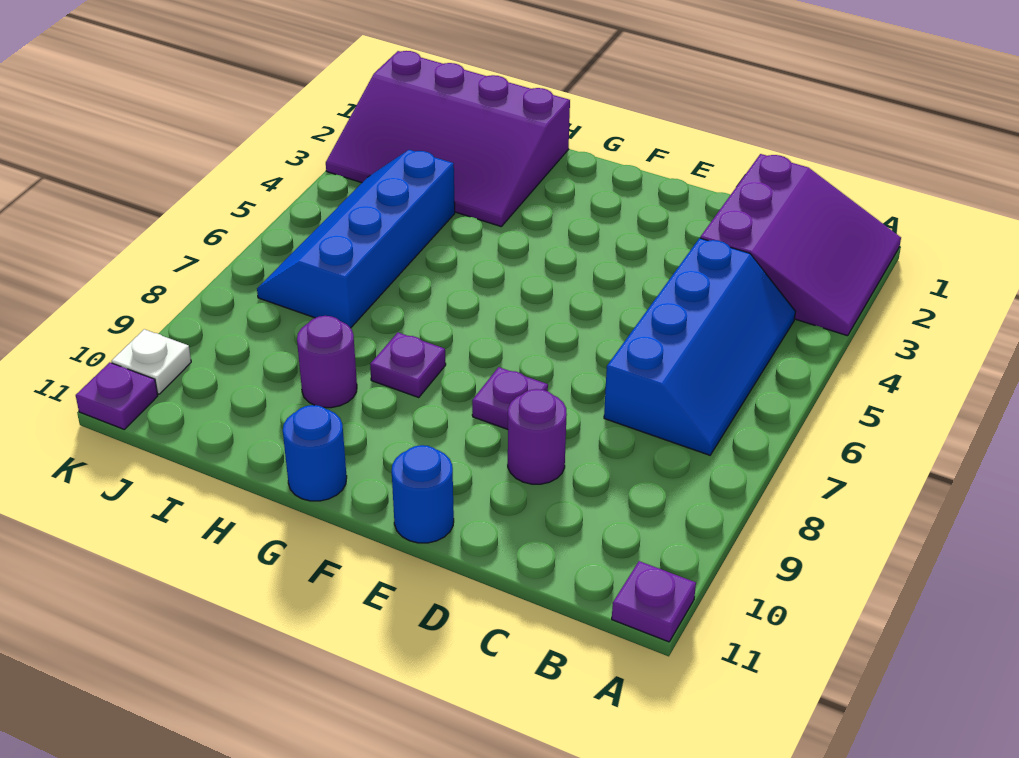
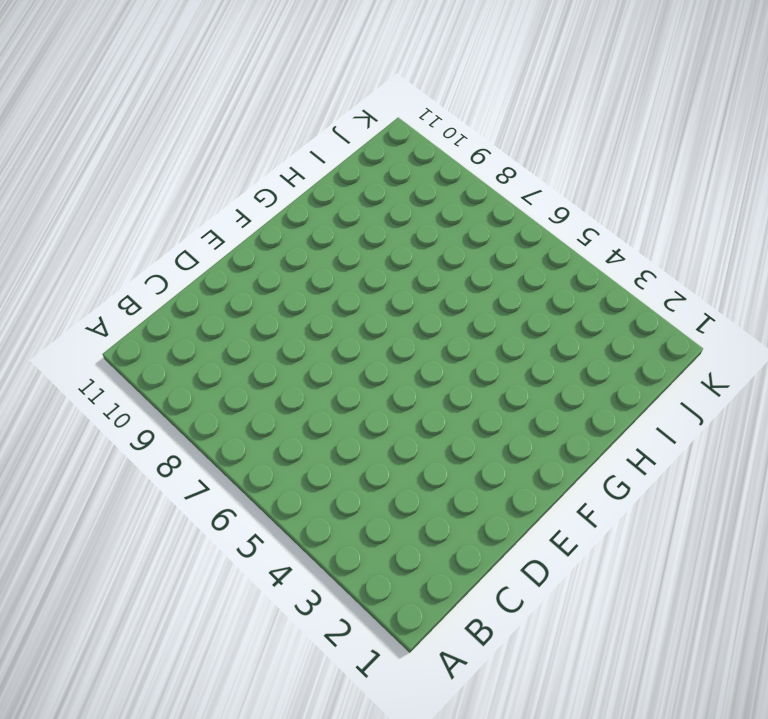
none -> purple slope A1:C3 level 1 top C
none -> purple plate A11 level 1
none -> blue slope B4:C7 level 1 top C

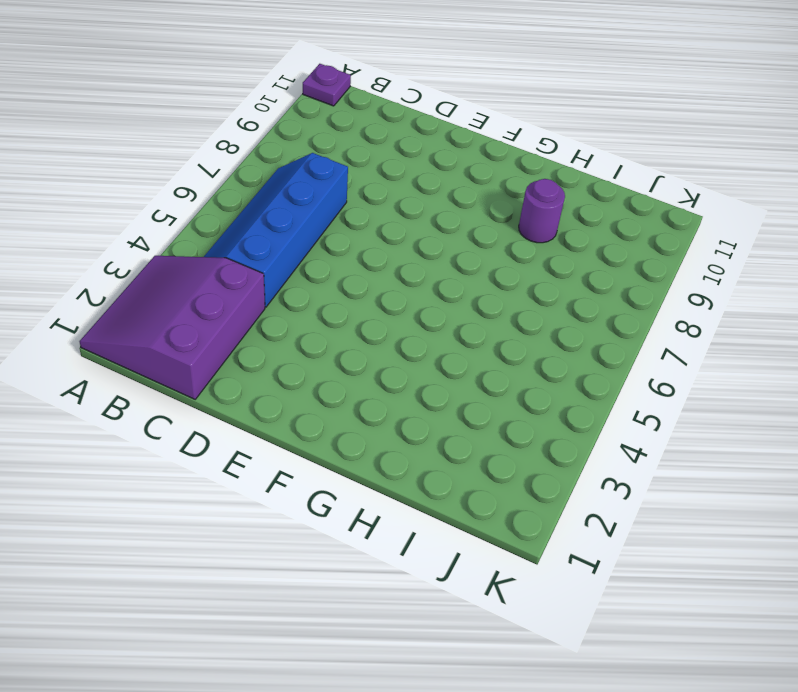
none -> purple round brick D9 level 1
none -> purple plate E8 level 1
none -> blue round brick E11 level 1

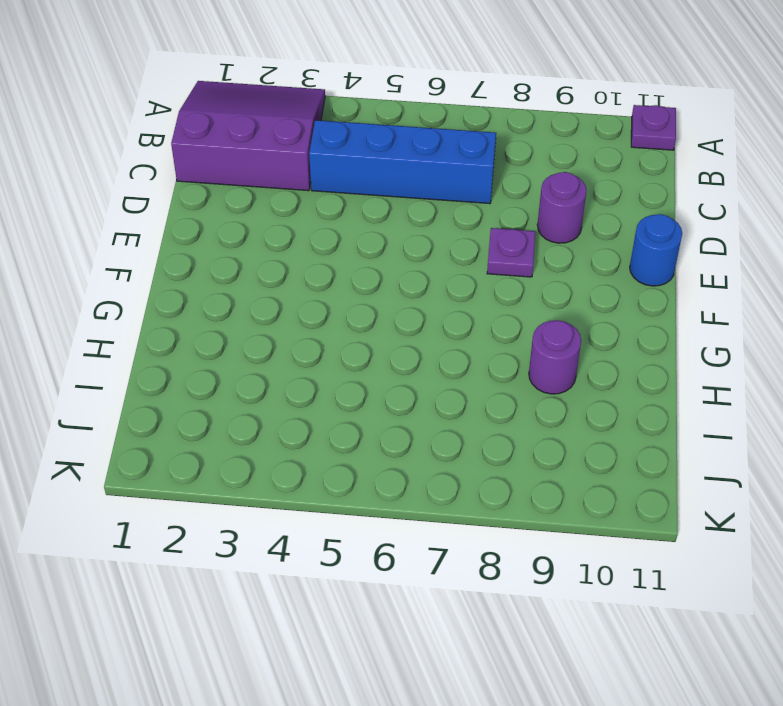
none -> purple plate G8 level 1
none -> blue round brick G11 level 1
none -> purple slope H1:K3 level 1 top 1

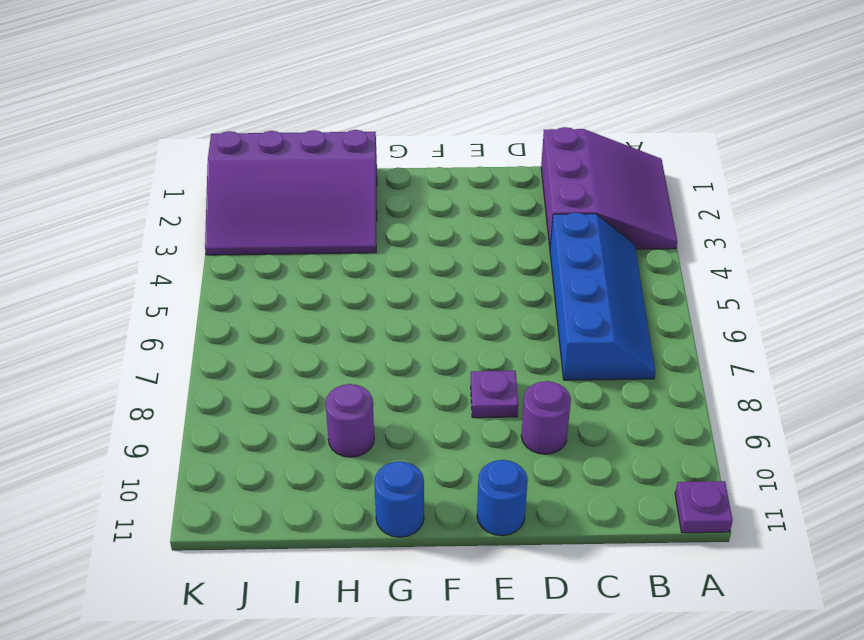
none -> purple plate G8 level 1
none -> blue slope I4:J7 level 1 top I
none -> white plate K10 level 1

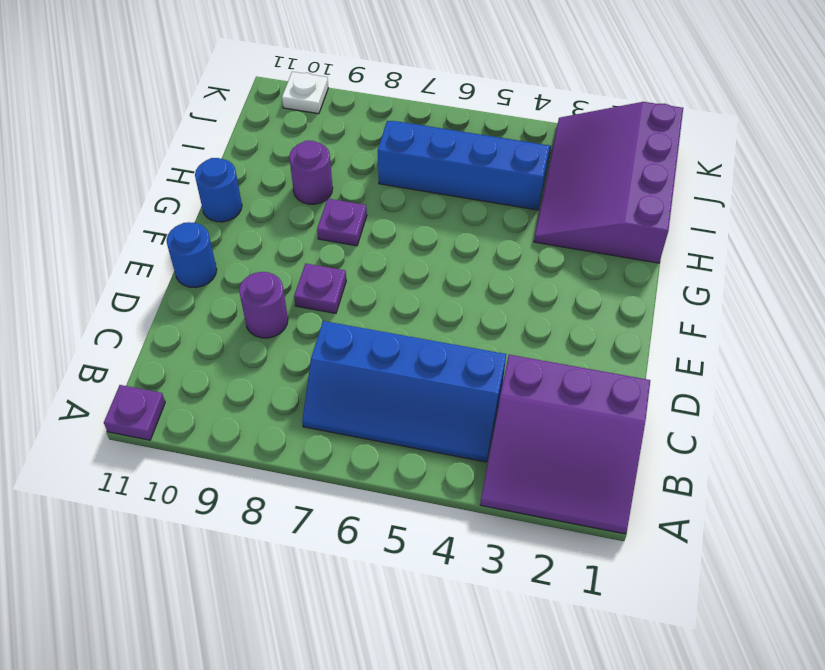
none -> purple plate K11 level 1

